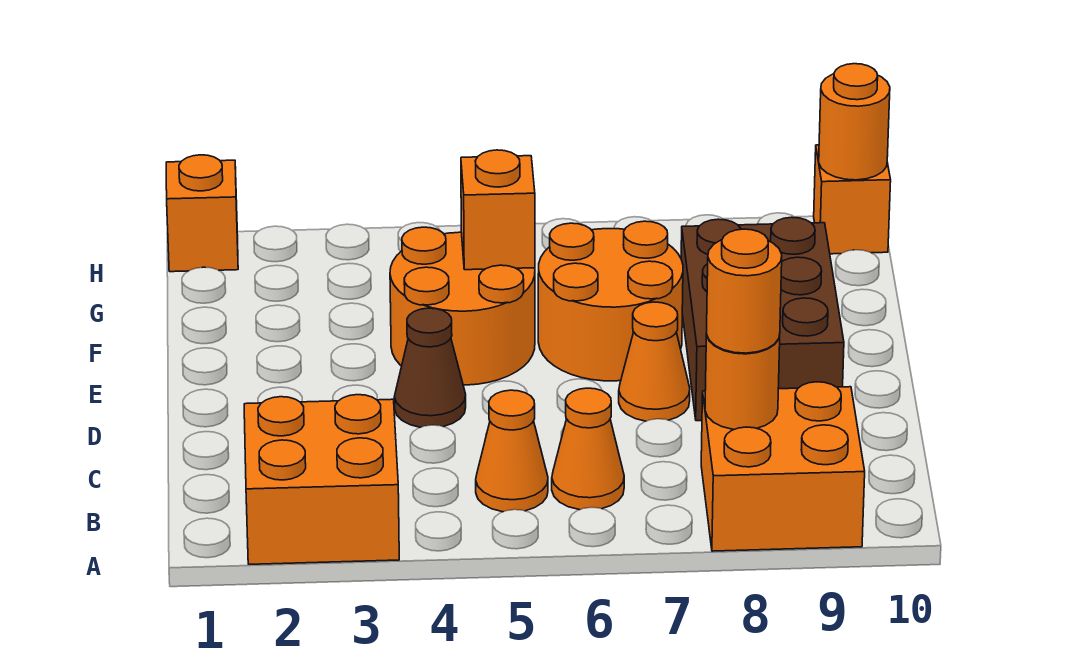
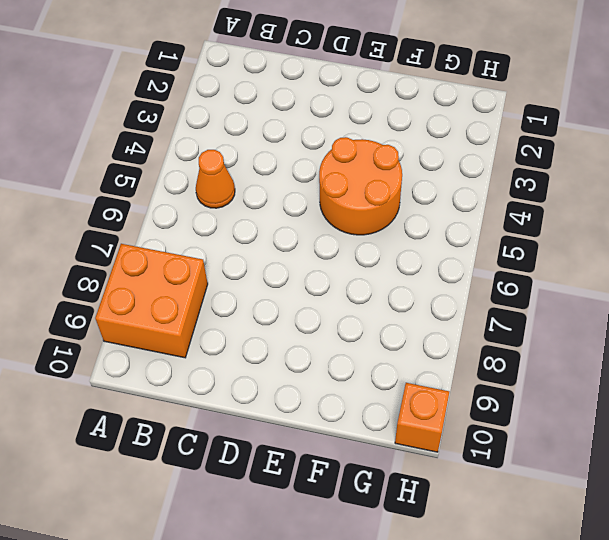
none -> orange brick A2:B3 level 1
none -> orange cone B6 level 1
none -> brown cone D4 level 1

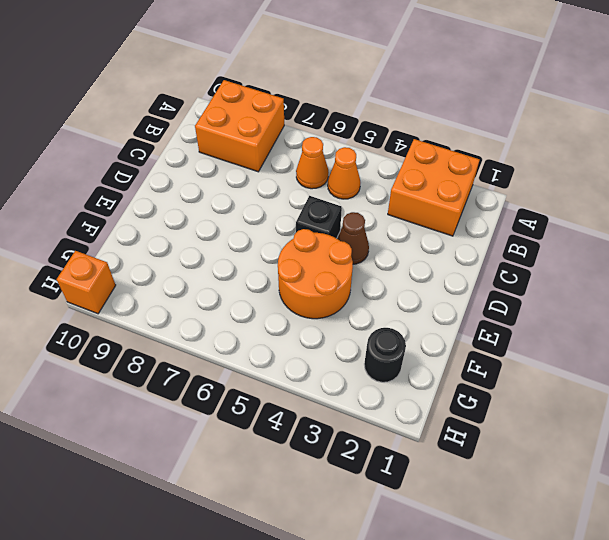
black brick D5 level 1 -> none
black round brick G2 level 1 -> none
none -> orange cone D7 level 1
none -> brown brick D8:F9 level 1
none -> orange round brick E6:F7 level 1

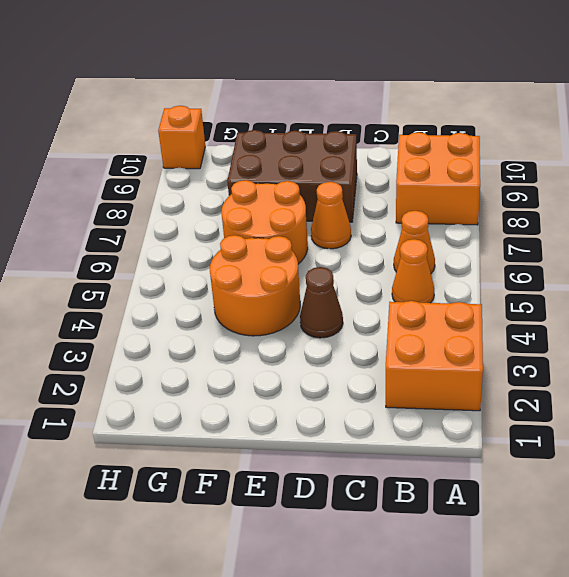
none -> orange brick H1 level 1
none -> orange round brick B8 level 2
none -> orange brick F5 level 2

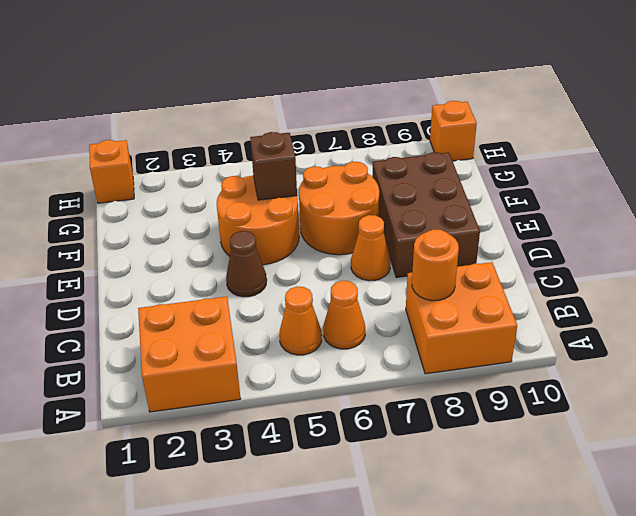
brown brick F5 level 2 -> orange brick F5 level 2
none -> orange round brick H10 level 2
none -> orange round brick B8 level 3

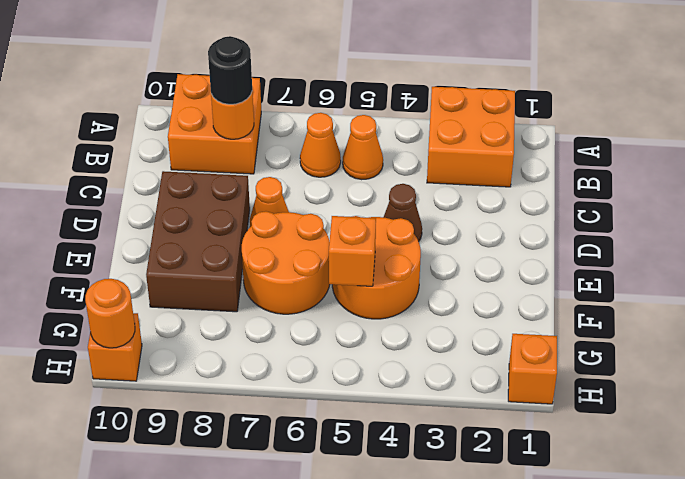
black round brick B8 level 3 -> orange round brick B8 level 3

